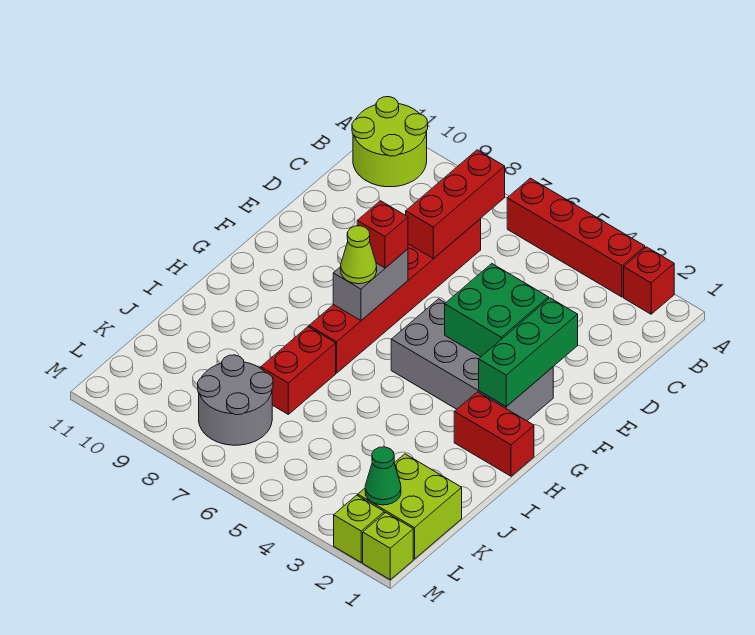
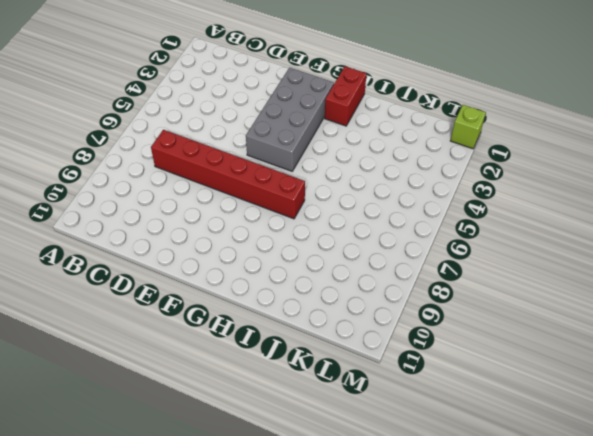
none -> red brick A2 level 1
none -> red brick A3:A6 level 1
none -> lime round brick A10:B11 level 1

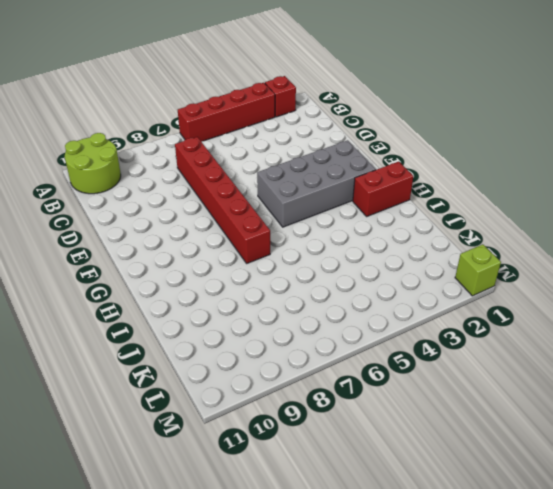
none -> red brick I7:J7 level 1
none -> lime brick K1:L2 level 1
none -> grey round brick K7:L8 level 1

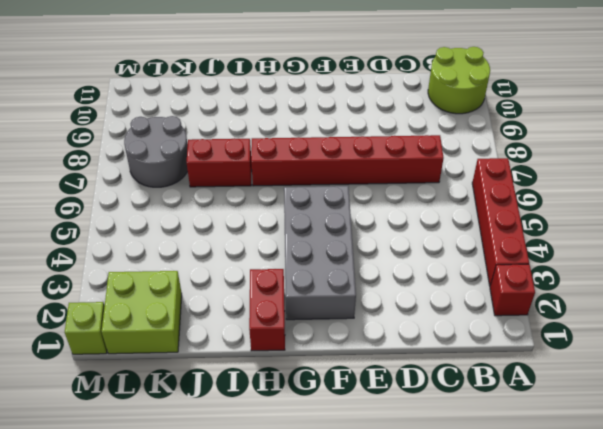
none -> lime brick M2 level 1
none -> red brick B7:D7 level 2
none -> green brick E2:G2 level 2

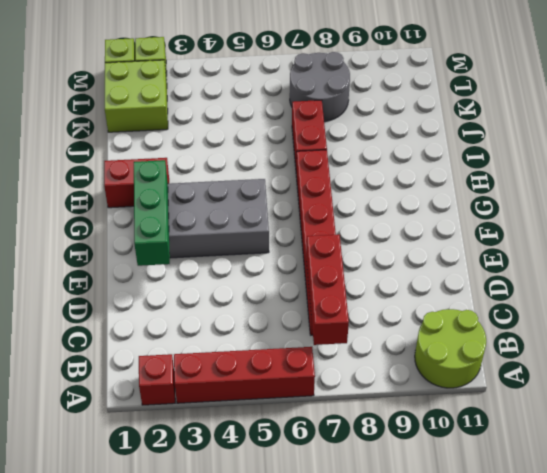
none -> green brick E3:F4 level 2
none -> grey brick F7:G7 level 2
none -> green cone L2 level 2

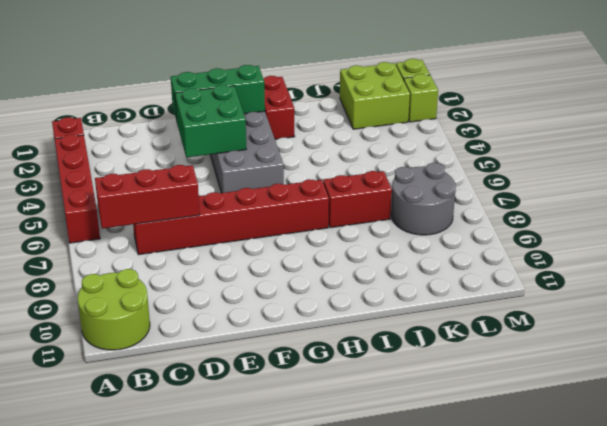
none -> grey brick F7:G7 level 2
none -> green cone L2 level 2
none -> red brick F7 level 3

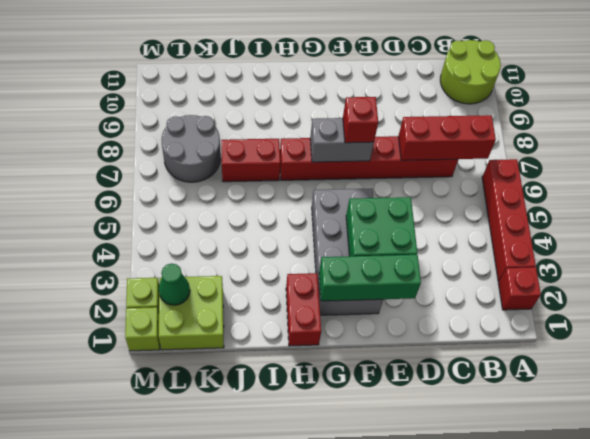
none -> lime cone G7 level 3

